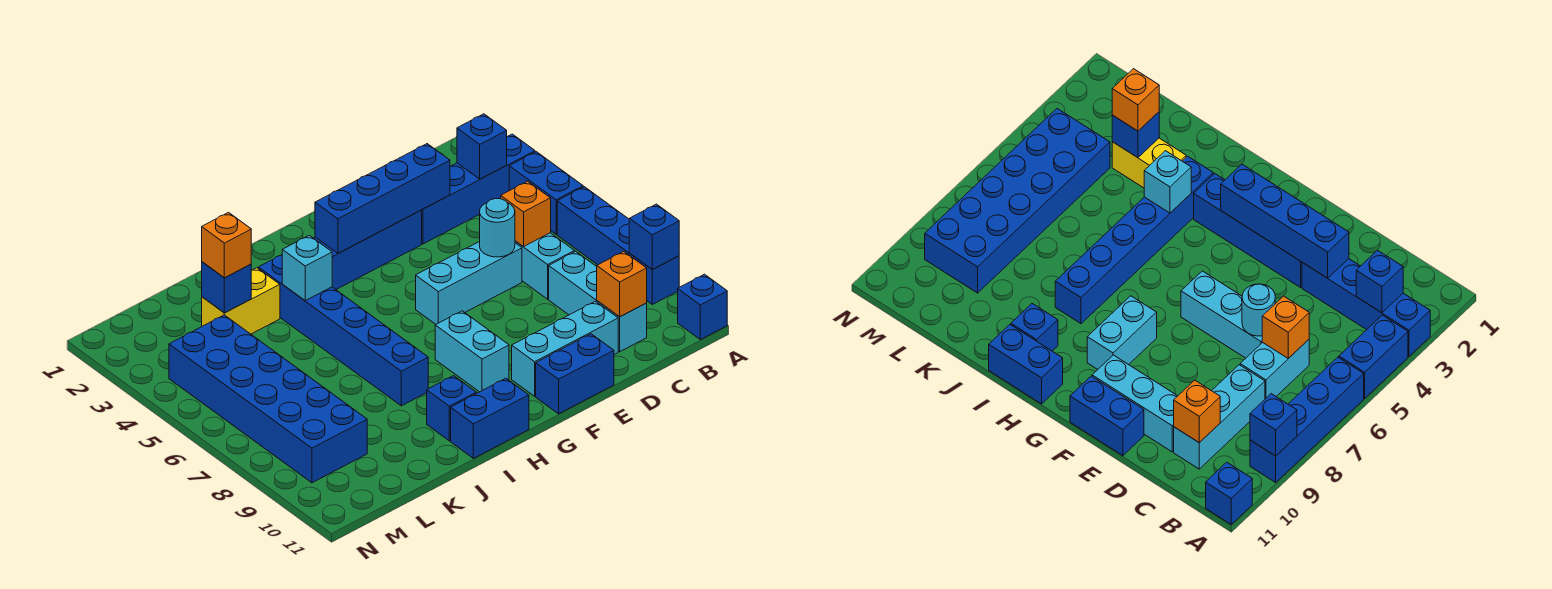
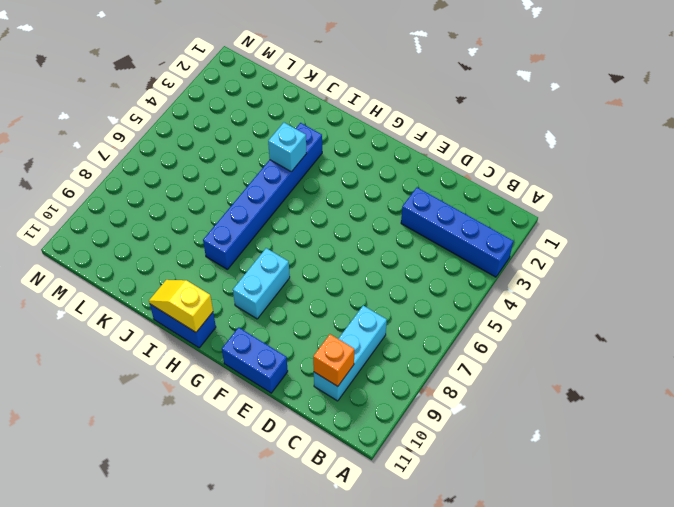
yellow slope H11:I11 level 2 top H -> none
none -> blue brick A4:A5 level 1
none -> blue brick A6:A9 level 1
none -> blue brick A11 level 1

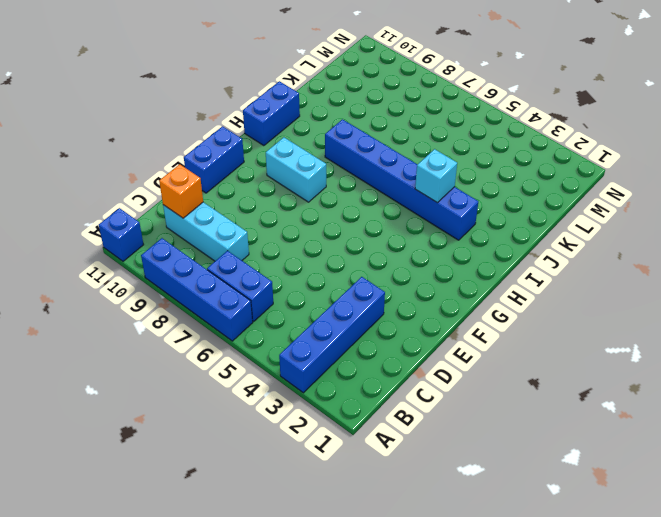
blue brick B6:B7 level 1 -> blue brick A4:A5 level 1
none -> cyan brick C6:C7 level 1
none -> cyan brick D6:F6 level 1
none -> cyan brick D10:F10 level 1

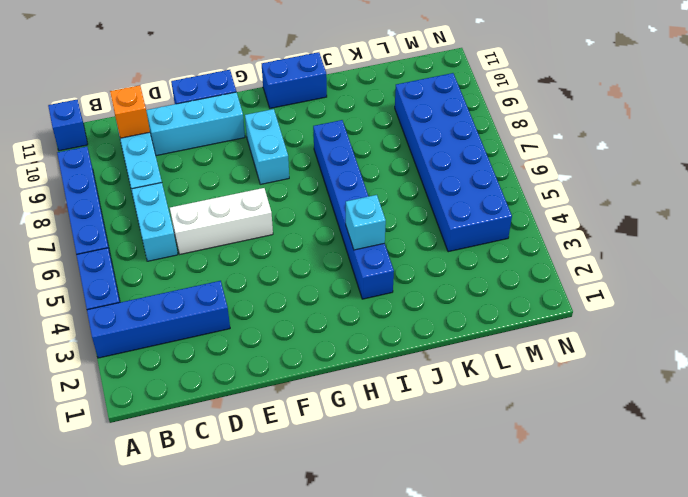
white brick D6:F6 level 1 -> cyan brick D6:F6 level 1
none -> blue brick E3:H3 level 1
none -> blue brick I10 level 1
none -> yellow brick J3:K3 level 1

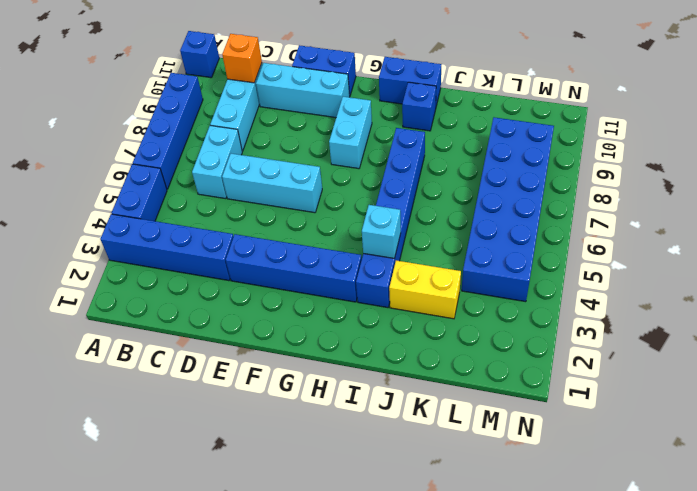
none -> blue brick A9 level 2
none -> blue brick B3 level 2
none -> orange brick C6 level 2

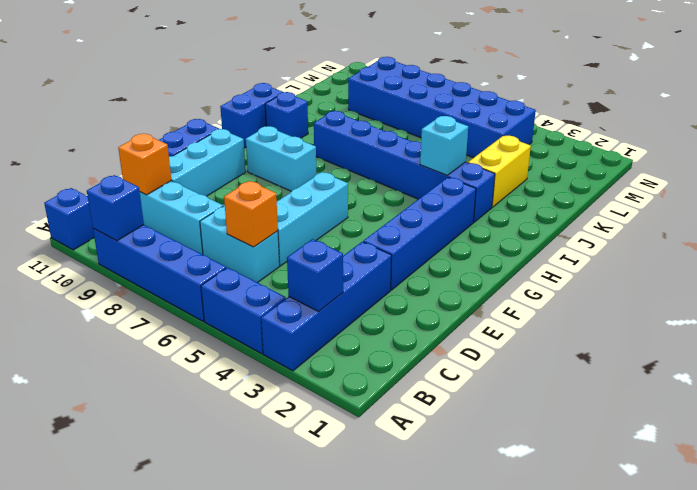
none -> blue brick D3:G3 level 2
none -> cyan round brick D6 level 2
none -> blue brick K3 level 2

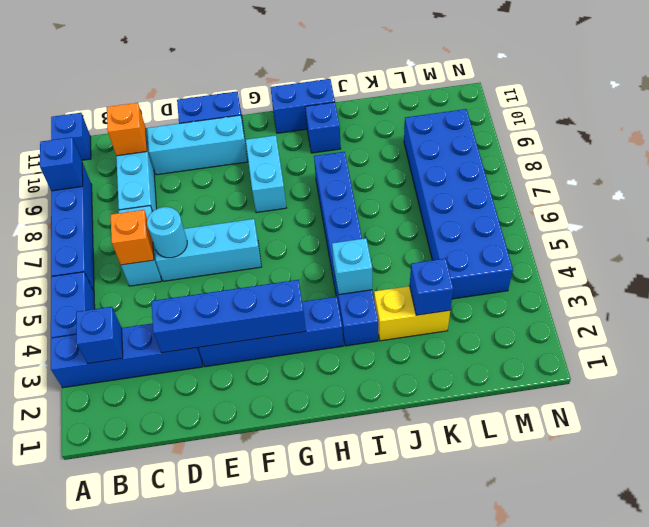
none -> orange brick K3 level 3

